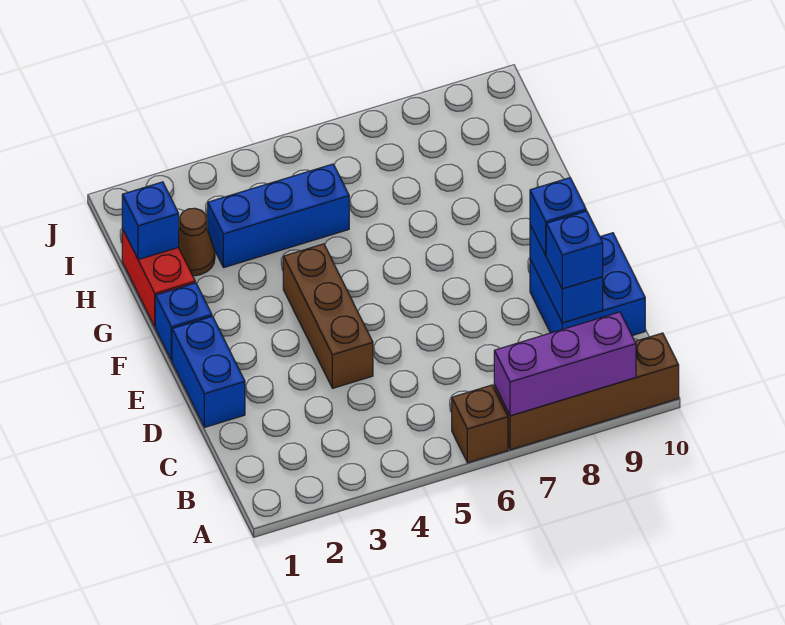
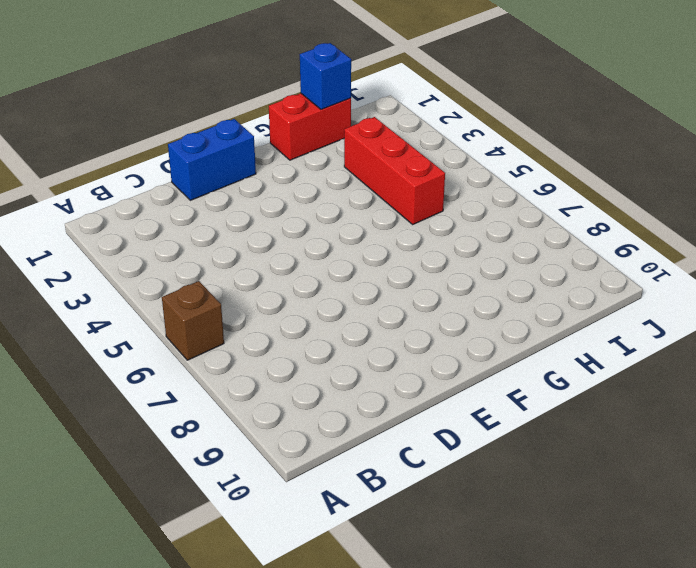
red brick H3:H5 level 1 -> blue brick H3:H5 level 1
none -> brown brick A7:A10 level 1
none -> blue brick C9:D10 level 1
none -> brown brick D4:F4 level 1

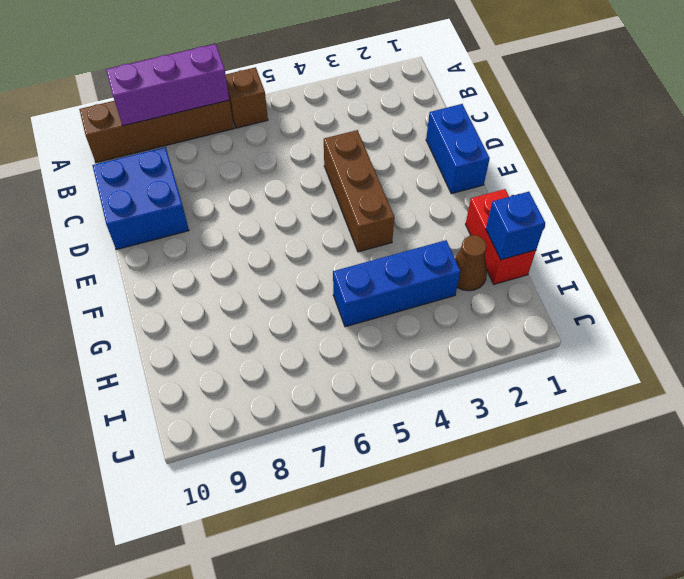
none -> blue brick F1 level 1
none -> blue brick C9:D9 level 2
none -> blue brick C9 level 3

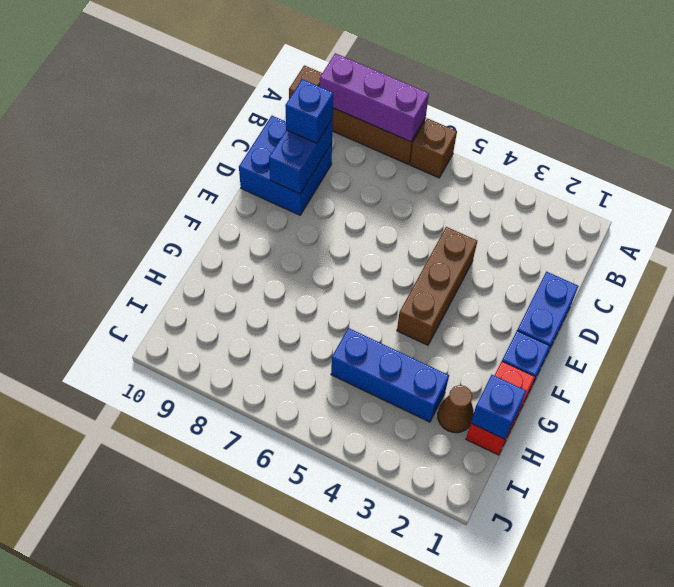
none -> blue brick D9 level 3

